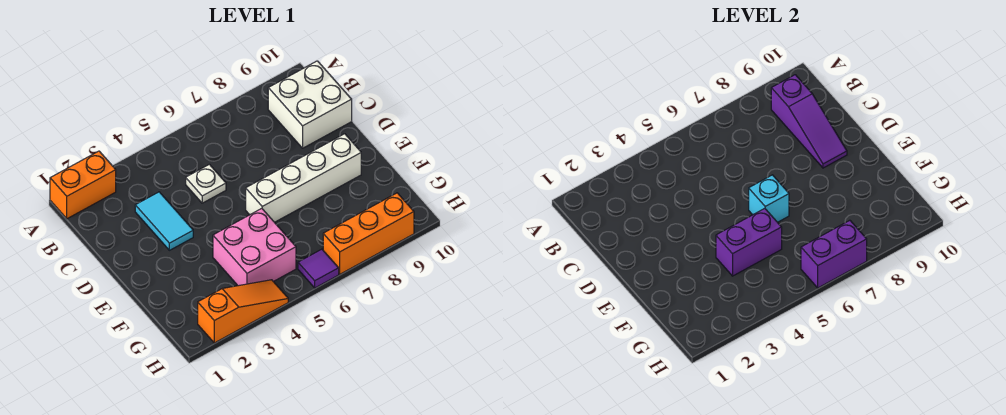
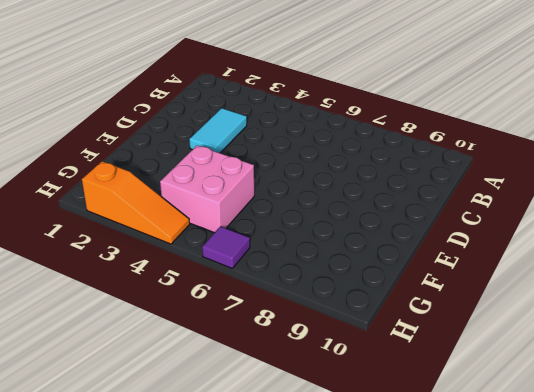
none -> orange brick A1:A2 level 1
none -> white brick B9:C10 level 1
none -> white plate C5 level 1

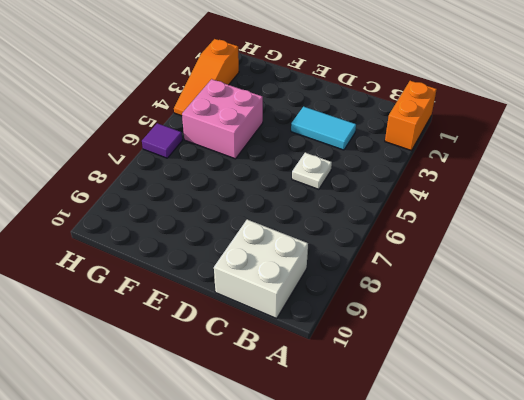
none -> white brick E6:E9 level 1
none -> orange brick H7:H9 level 1
none -> purple slope B9:D9 level 2 top B

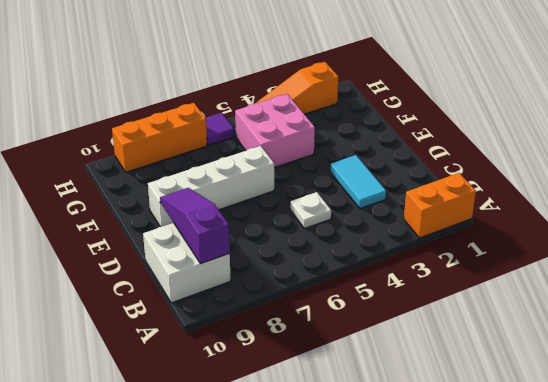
none -> cyan brick E6 level 2
none -> purple brick F4:F5 level 2
none -> purple brick H6:H7 level 2

